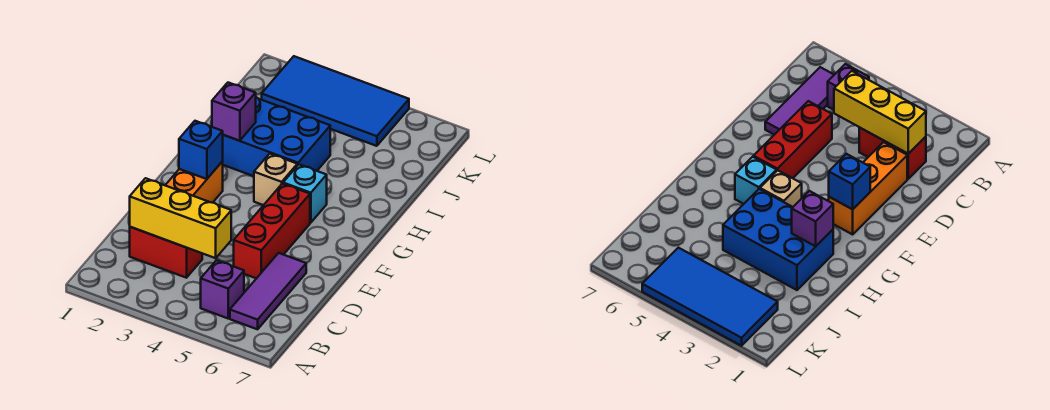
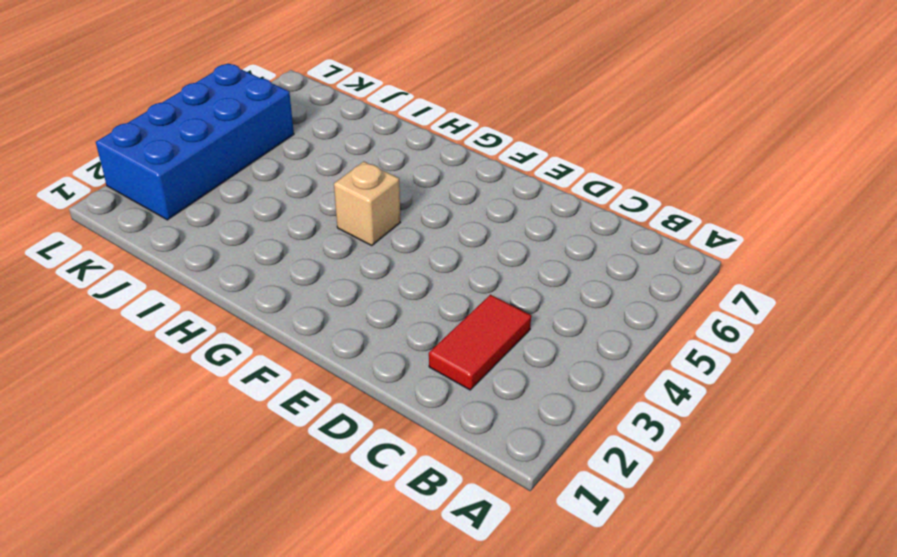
red tile C2:C3 level 1 -> red brick C2:C3 level 1
blue brick K2:L5 level 1 -> blue tile K2:L5 level 1
none -> purple brick B5 level 1
none -> purple tile B6:D6 level 1
none -> orange brick D2:F2 level 1

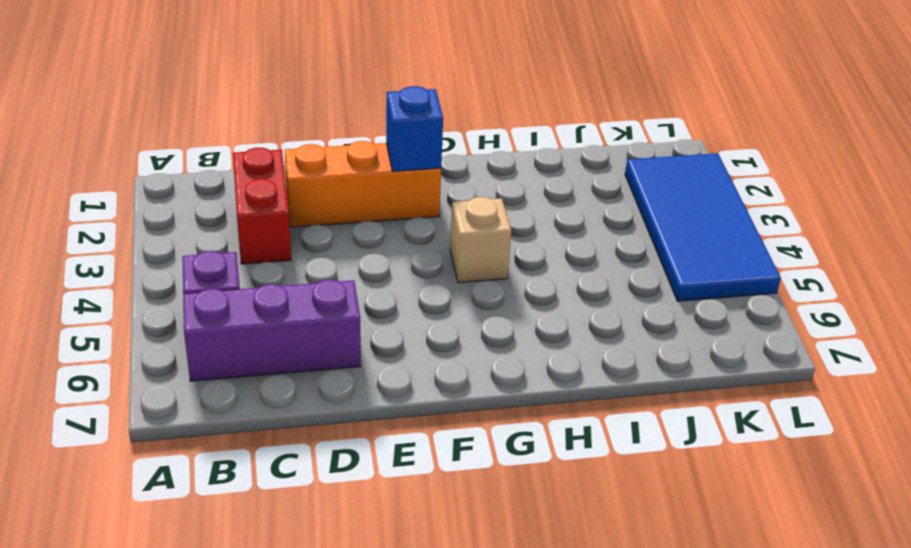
purple brick B6:D6 level 1 -> purple tile B6:D6 level 1
none -> red brick D5:F5 level 1
none -> cyan brick G5 level 1
none -> blue brick H2:I4 level 1

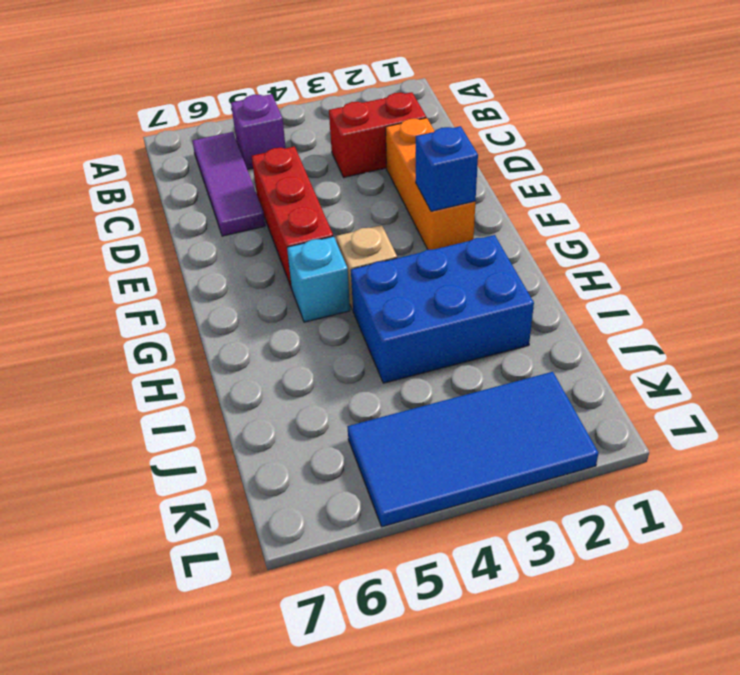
none -> yellow brick C2:C4 level 2
none -> purple brick H2 level 2

